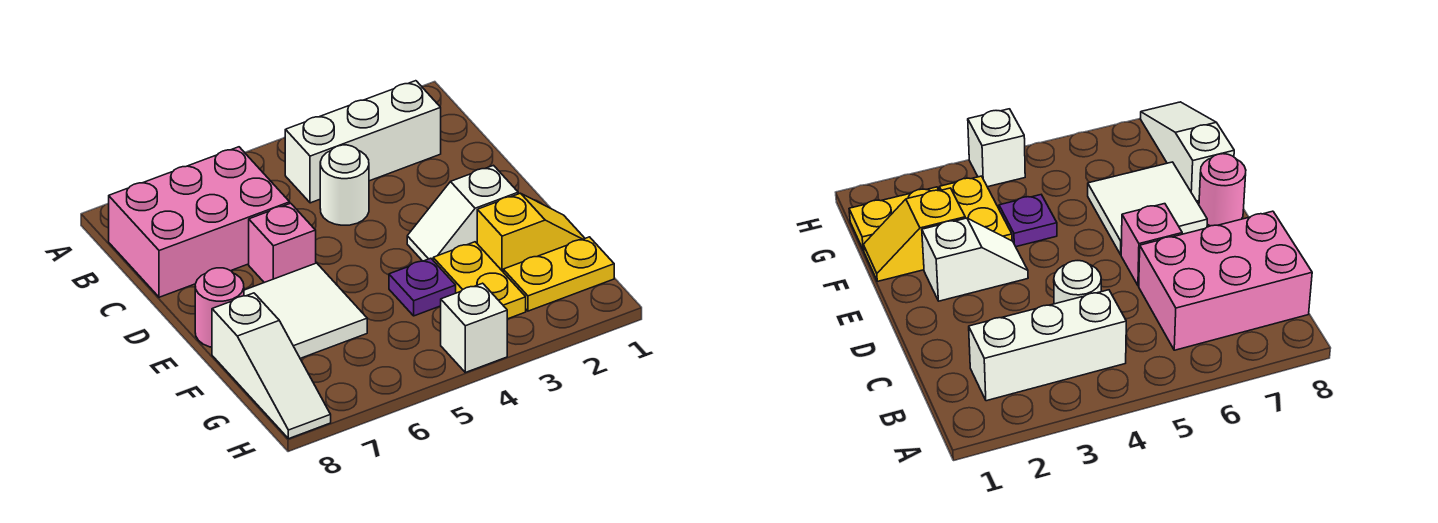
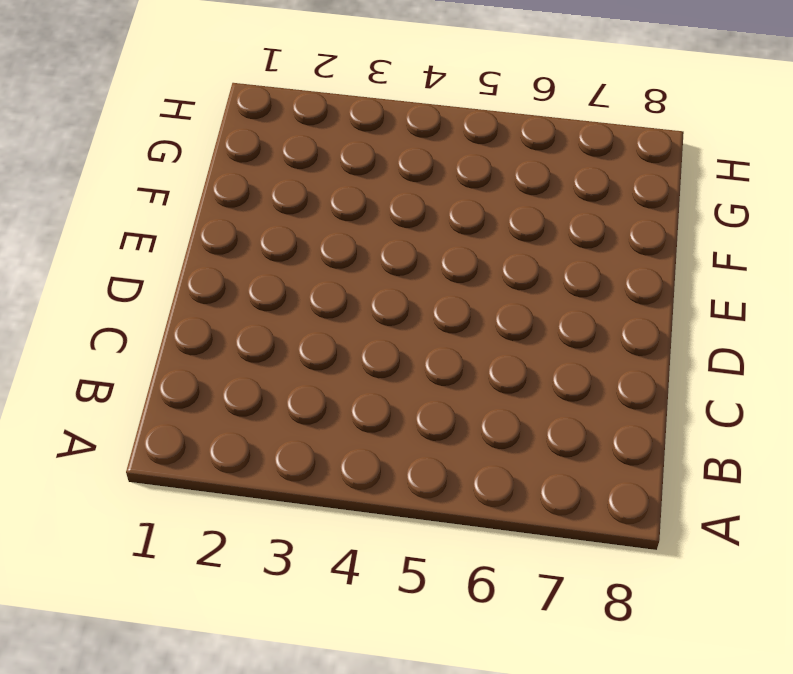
none -> white brick B2:B4 level 1
none -> pink brick B6:C8 level 1
none -> white round brick C4 level 1

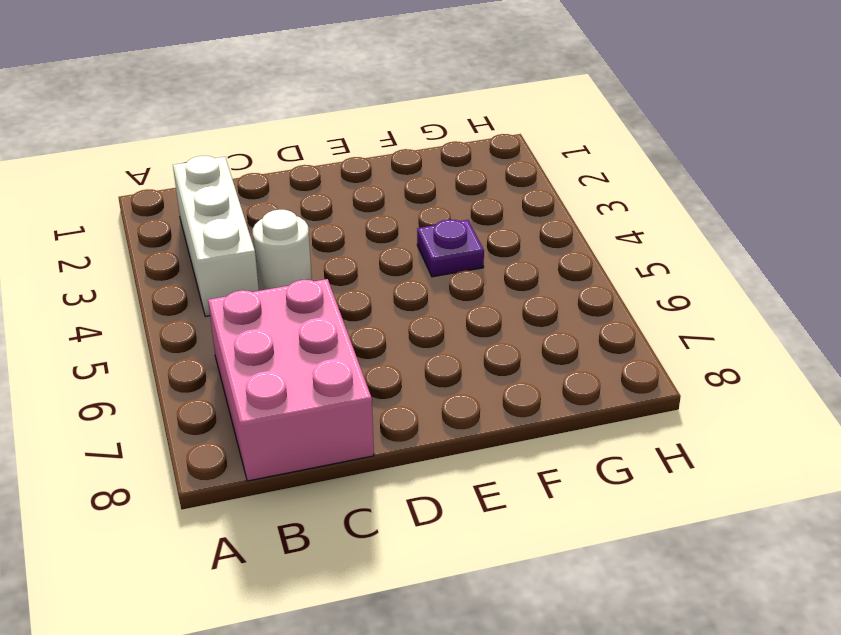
none -> pink brick D6 level 1
none -> white slope E2:E3 level 1 top 2
none -> white tile E6:F7 level 1

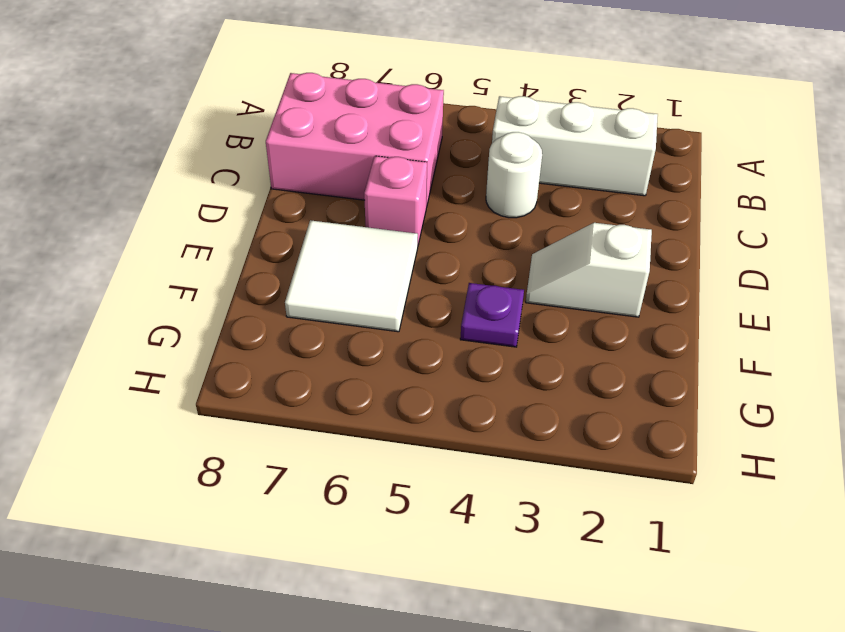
none -> pink round brick E8 level 1
none -> yellow slope F1:F2 level 1 top 2
none -> yellow plate F3:G3 level 1

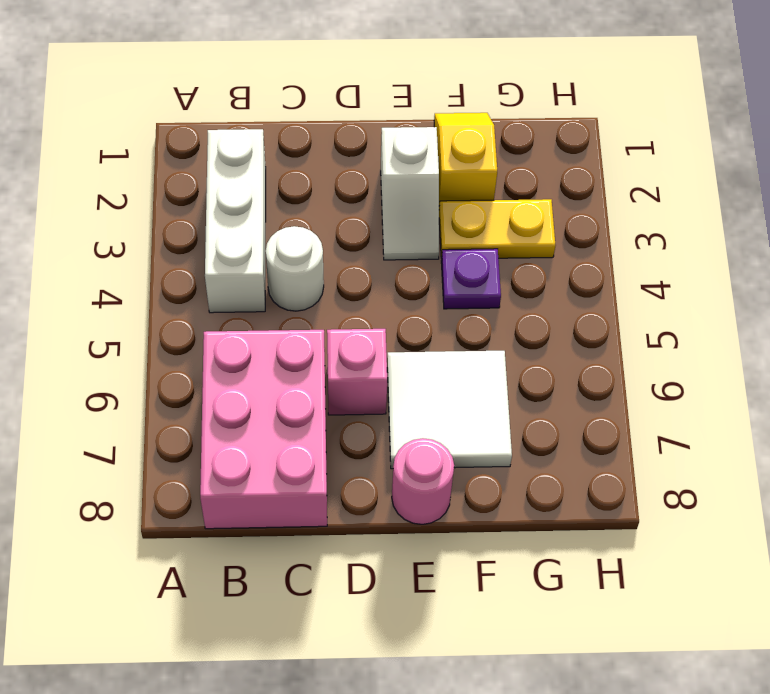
none -> white slope F8:H8 level 1 top F
none -> yellow plate G1:G2 level 1
none -> white brick H4 level 1

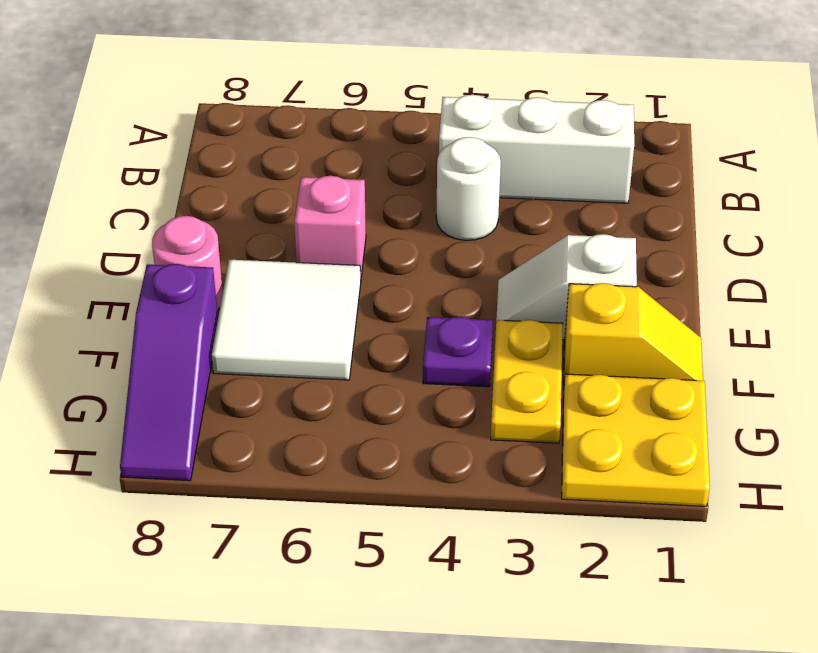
purple slope F8:H8 level 1 top F -> white slope F8:H8 level 1 top F
yellow plate G1:H2 level 1 -> yellow plate G1:G2 level 1
none -> pink brick B6:C8 level 1
none -> white brick H4 level 1

